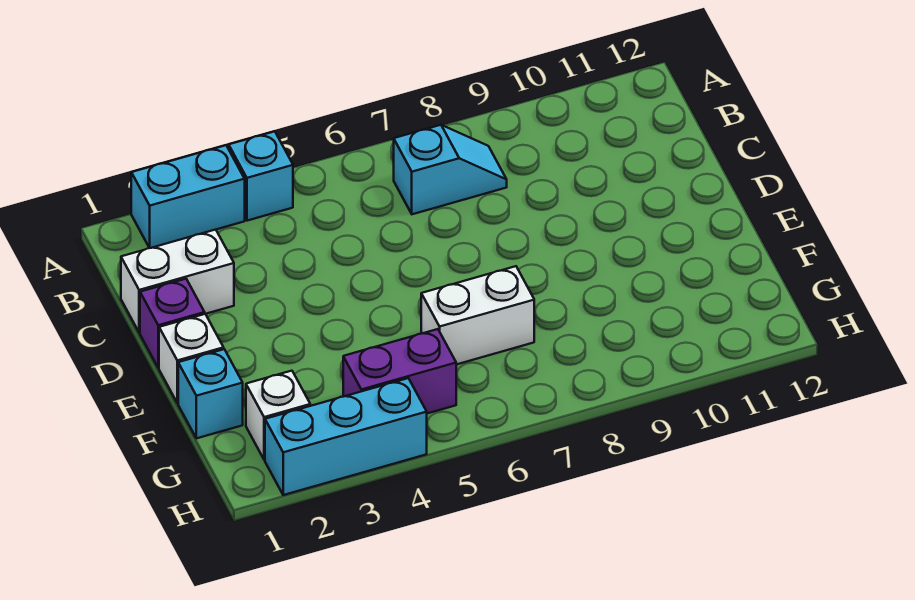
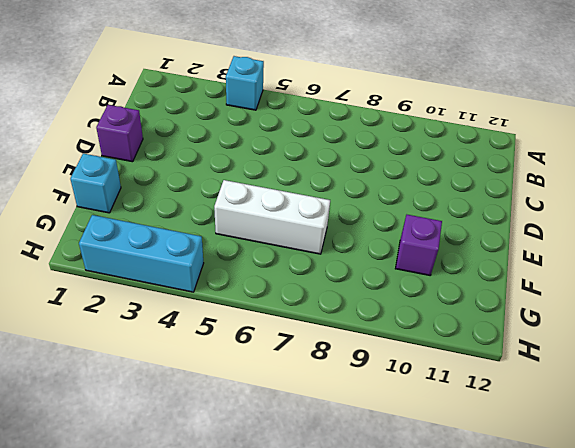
white brick F5:F7 level 1 -> white brick F6:F7 level 1
purple brick F10 level 1 -> none
none -> cyan brick A2:A3 level 1
none -> cyan slope B7:B8 level 1 top 7

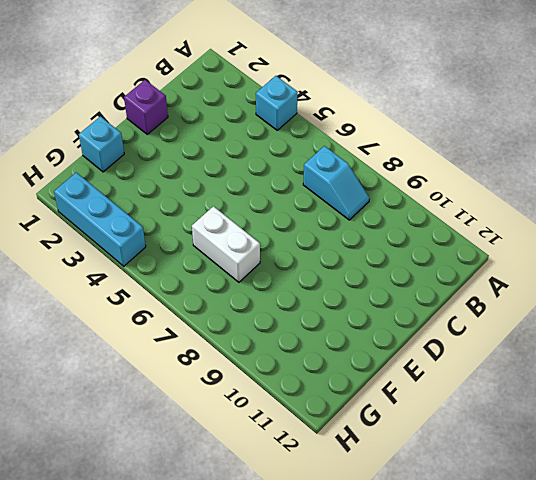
none -> cyan brick A2:A3 level 1
none -> white brick C1:C2 level 1

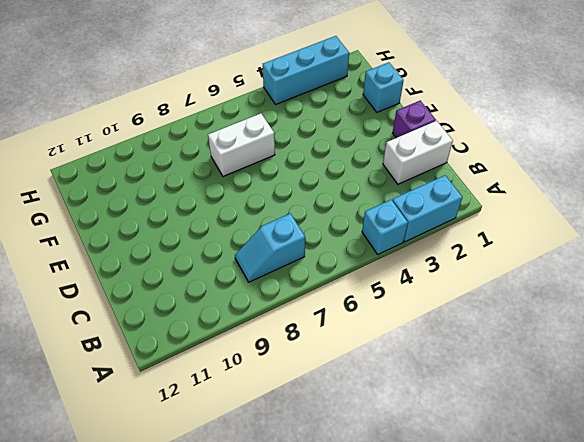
none -> white brick E1 level 1
none -> white brick G2 level 1

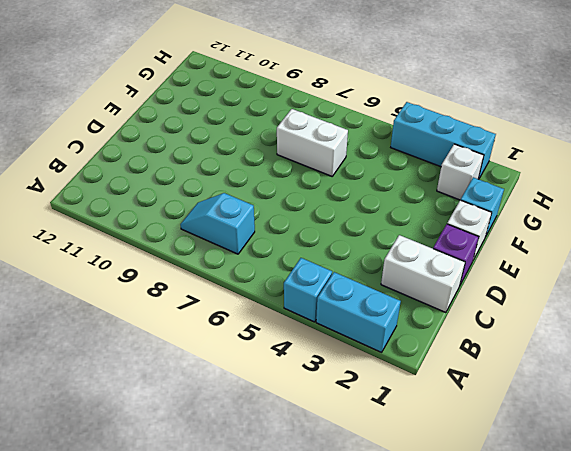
none -> purple brick G4:G5 level 1

